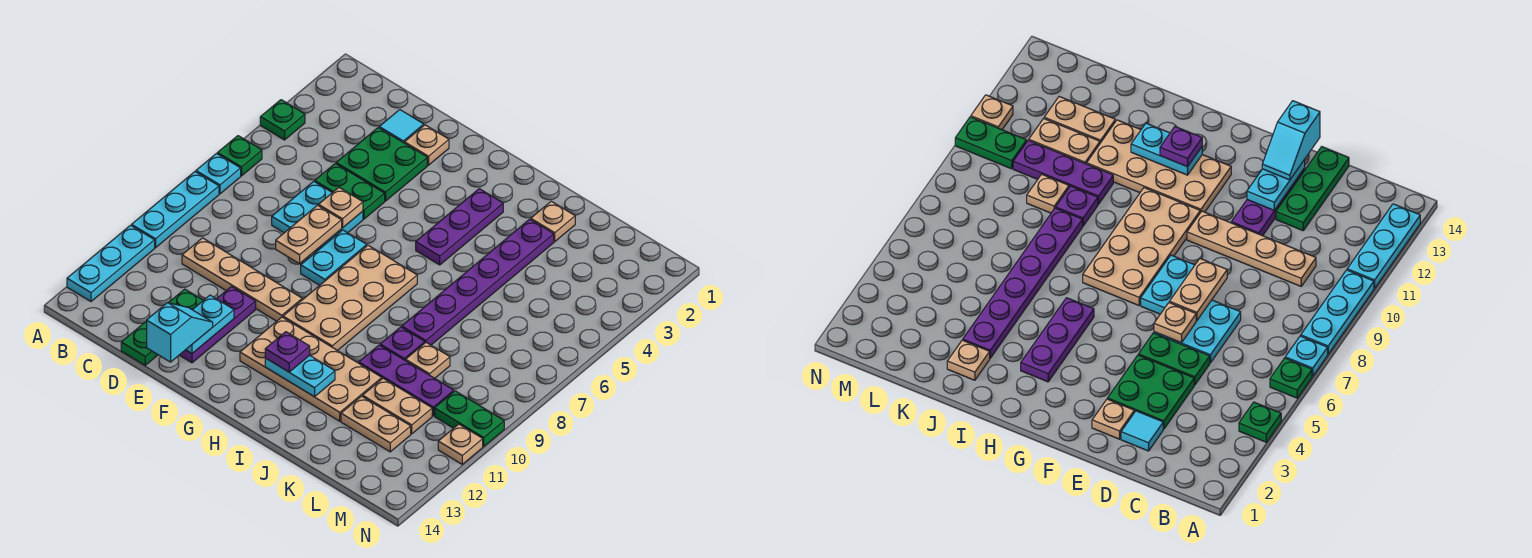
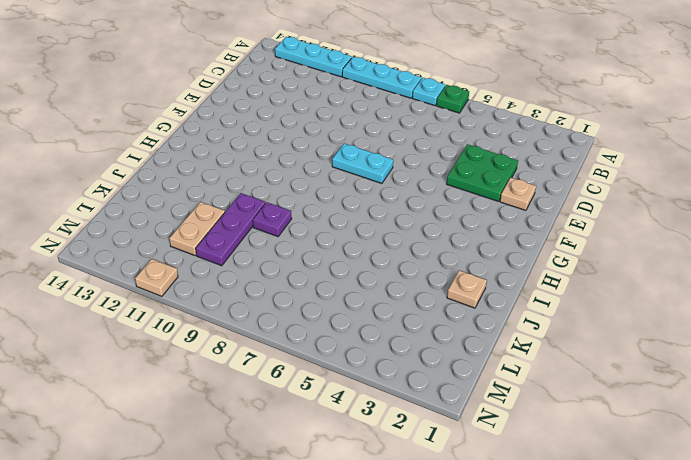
none -> green plate A4 level 1
none -> tan plate C10:F10 level 1
none -> cyan tile D2 level 1
none -> green plate D5:E5 level 1

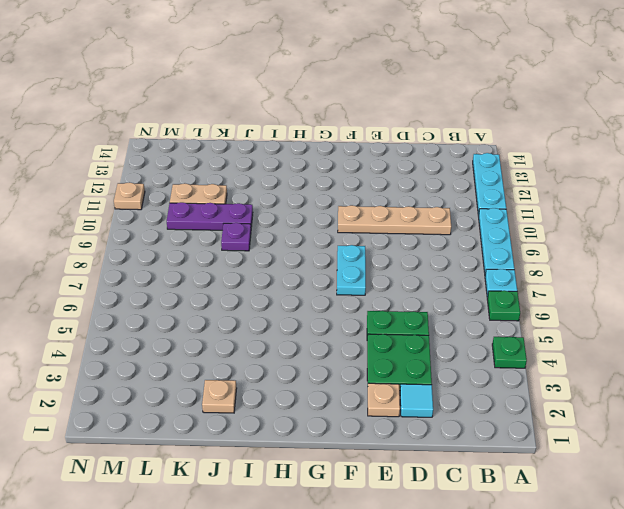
none -> cyan plate D6:E7 level 1
none -> green plate D12:D14 level 1
none -> purple plate E11:E13 level 1
none -> tan plate G7:H10 level 1

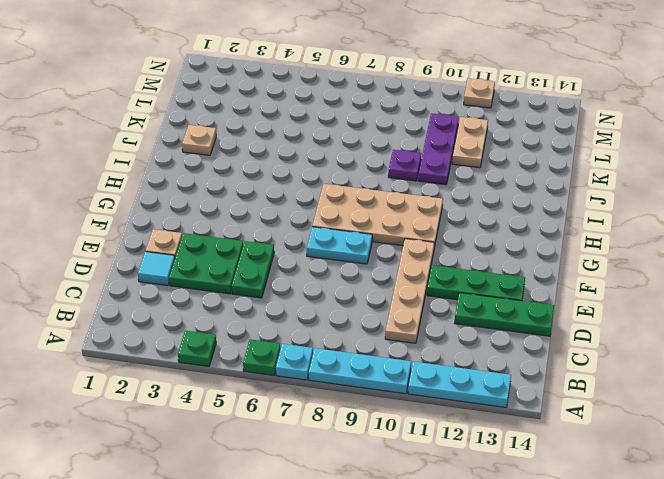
green plate E11:E13 level 1 -> purple plate E11:E13 level 1
none -> cyan plate D6:E7 level 1
none -> tan plate G11:J12 level 1
none -> purple plate H3:H5 level 1
none -> purple plate J3:J8 level 1

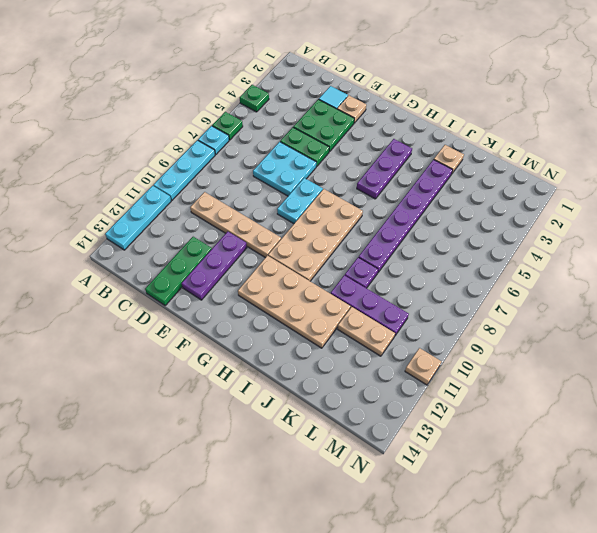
none -> tan plate K9 level 1
none -> tan plate K12:L12 level 1
none -> green plate M10:N10 level 1
none -> tan plate E6 level 2

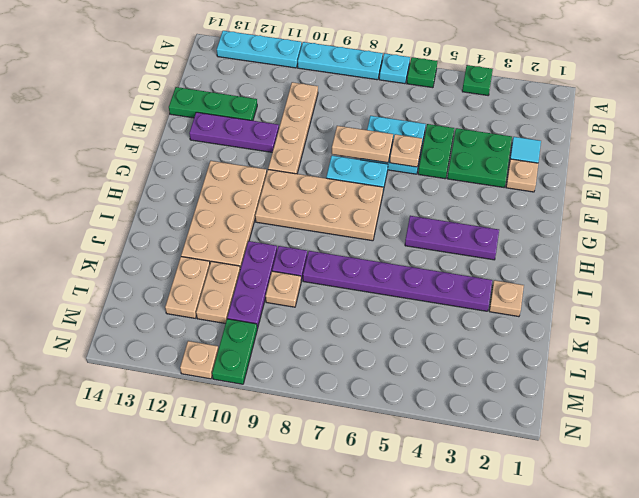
none -> cyan plate E12:E13 level 2
none -> cyan plate H12:I12 level 2
none -> cyan slope E13:E14 level 3 top 14
none -> purple plate H12 level 3

